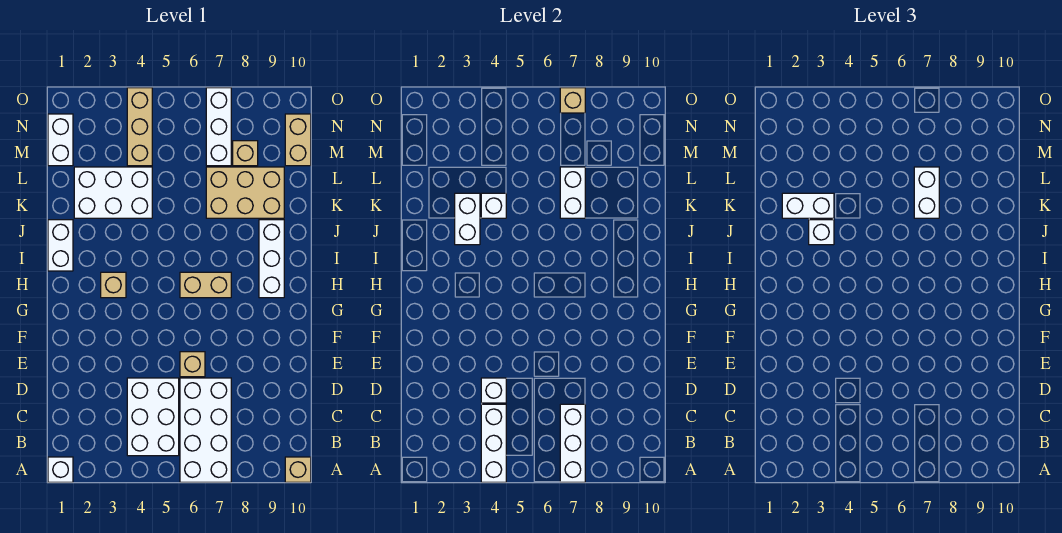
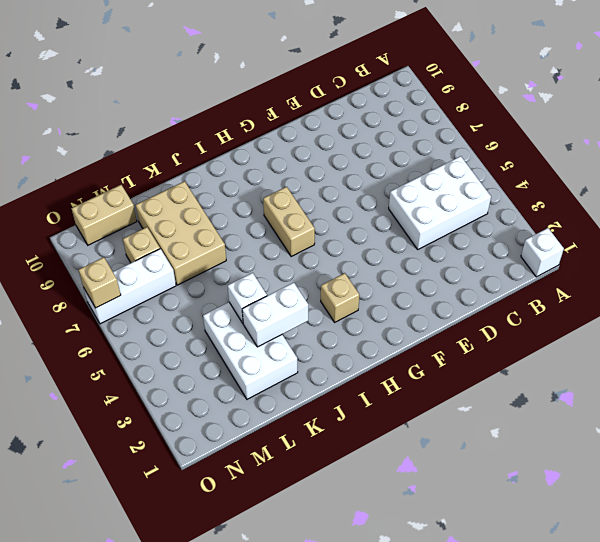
none -> white brick A6:D7 level 1
none -> tan brick A10 level 1
none -> tan brick E6 level 1

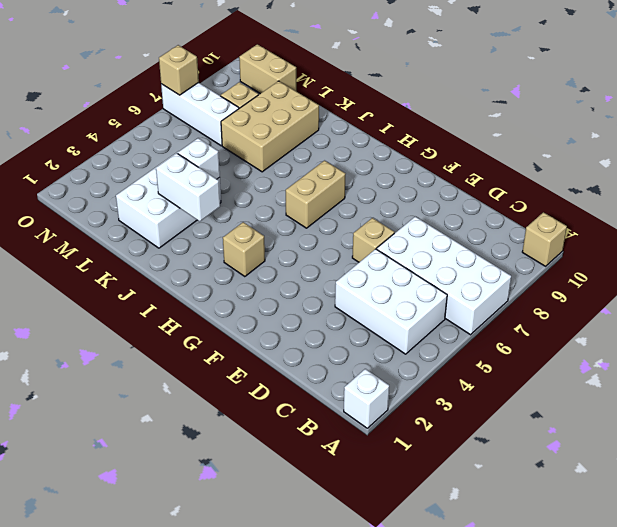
none -> white brick H9:J9 level 1
none -> white brick I1:J1 level 1
none -> white brick M1:N1 level 1

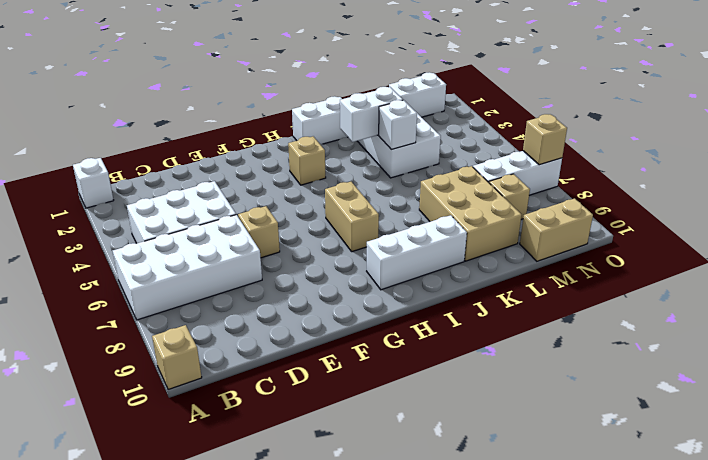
none -> tan brick M4:O4 level 1
none -> white brick A4:C4 level 2
none -> white brick A7:C7 level 2

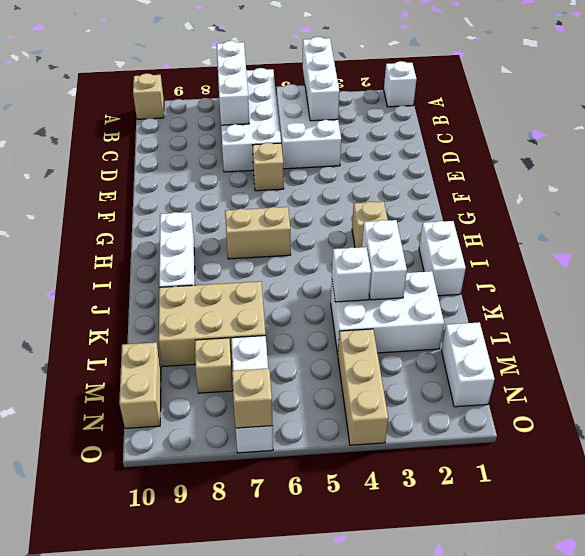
none -> white brick D4 level 2
none -> white brick K7:L7 level 2
none -> white brick J3 level 3

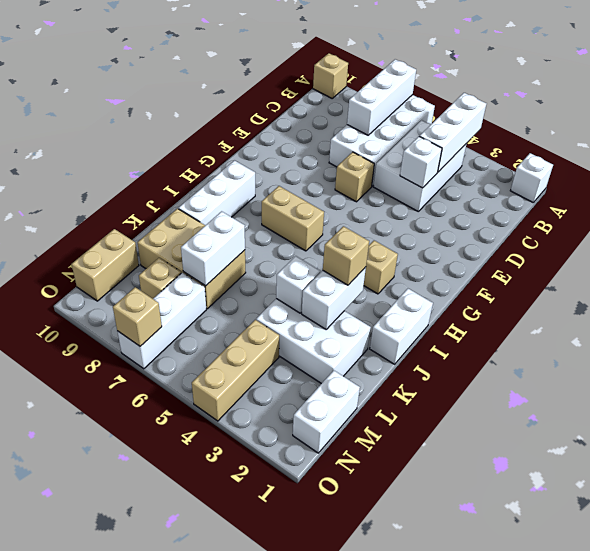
tan brick J3 level 3 -> white brick J3 level 3
none -> white brick K2:K3 level 3
none -> white brick K7:L7 level 3

